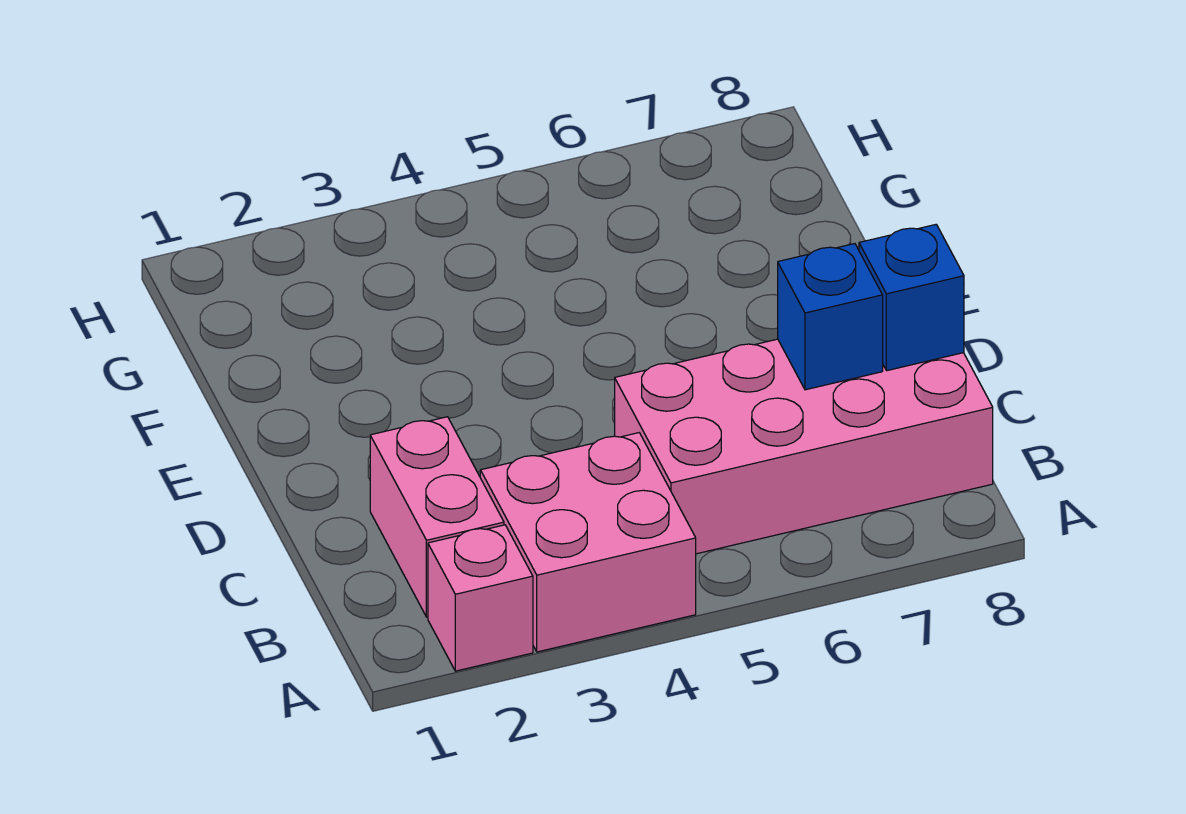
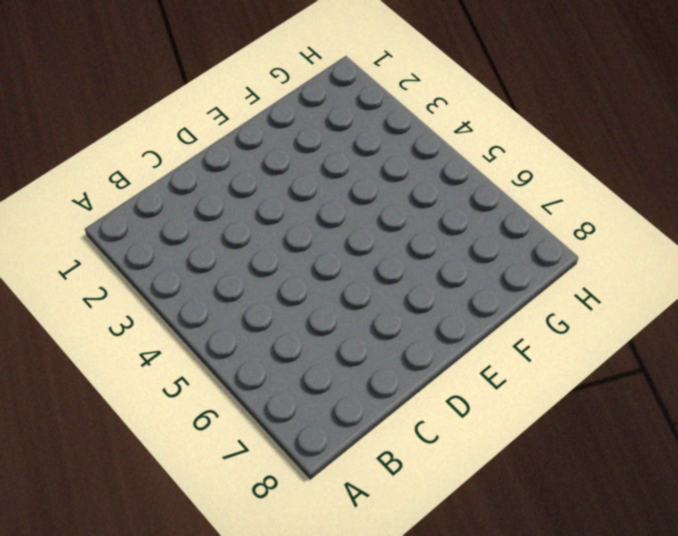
none -> pink brick A2 level 1
none -> pink brick A3:B4 level 1

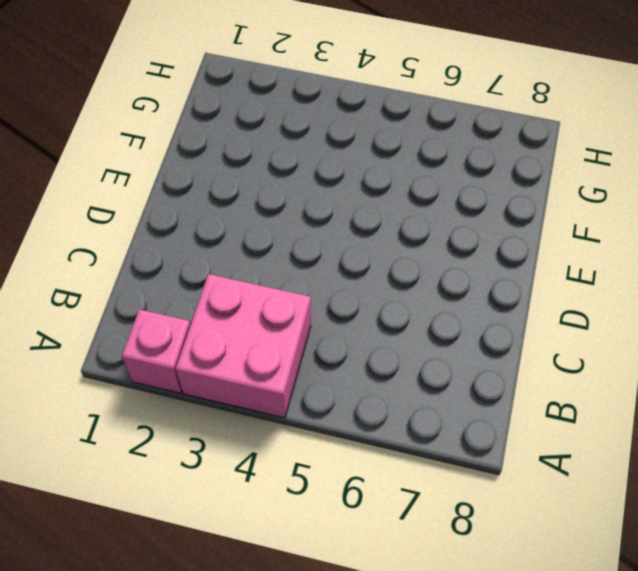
none -> pink brick B2:C2 level 1
none -> pink brick B5:C8 level 1

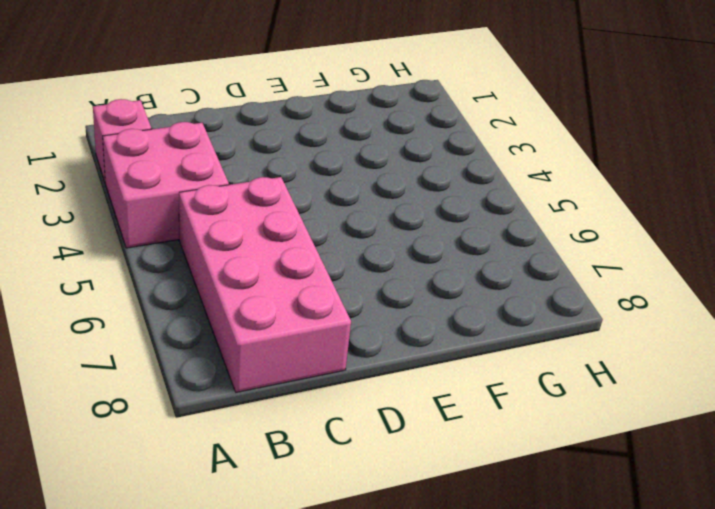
none -> pink brick B2:C2 level 1
none -> blue brick C7 level 2

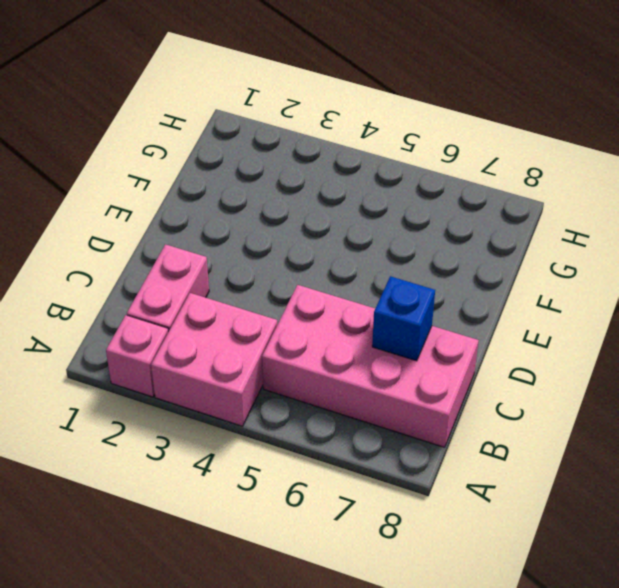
none -> blue brick C8 level 2

